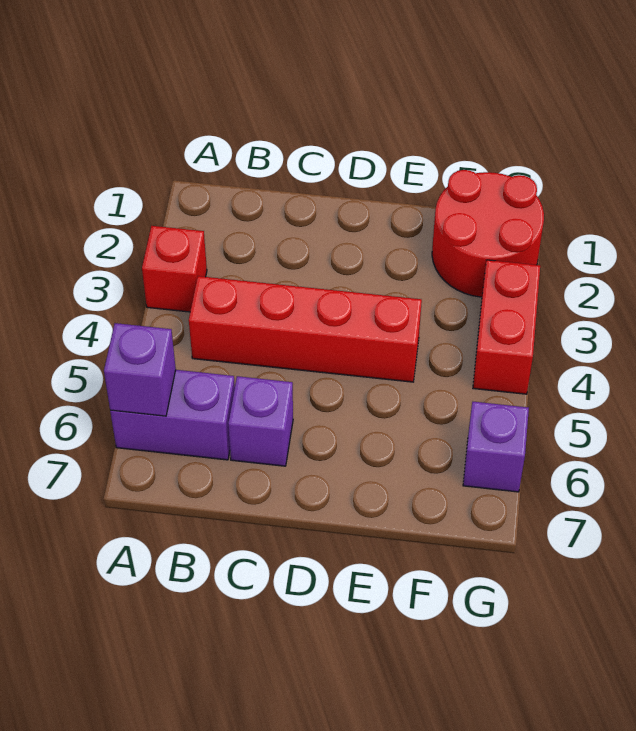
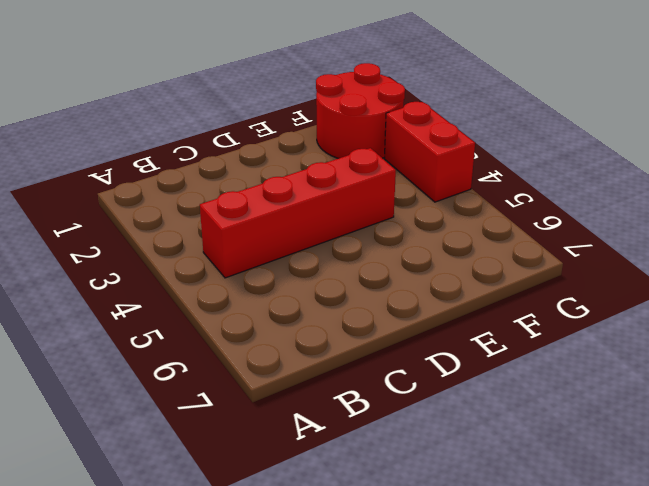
none -> red brick A3 level 1
none -> purple brick A6:B6 level 1

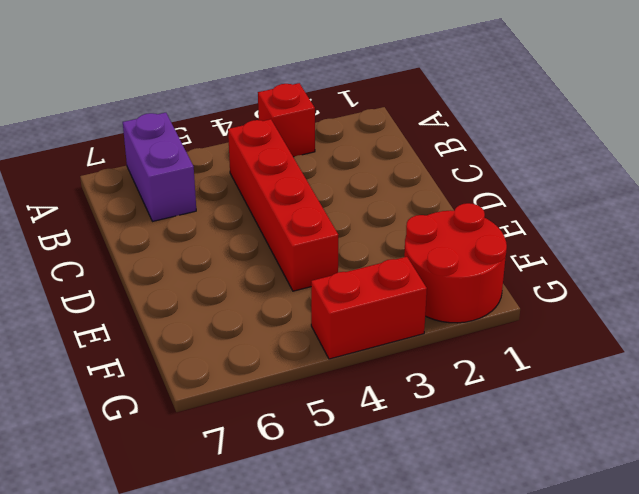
none -> purple brick C6 level 1
none -> purple brick G6 level 1

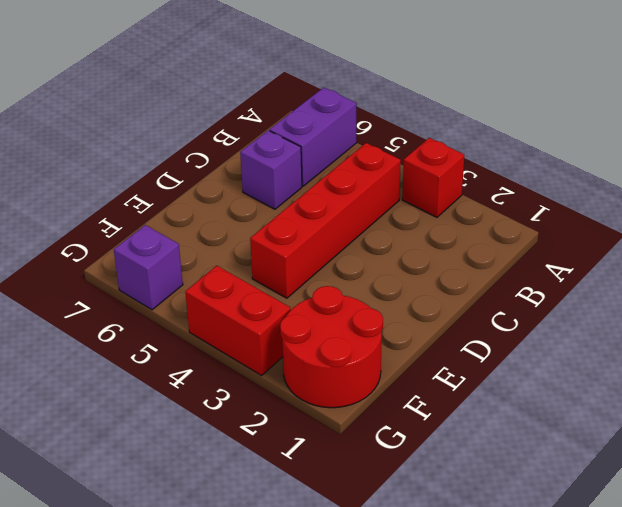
none -> purple brick A6 level 2

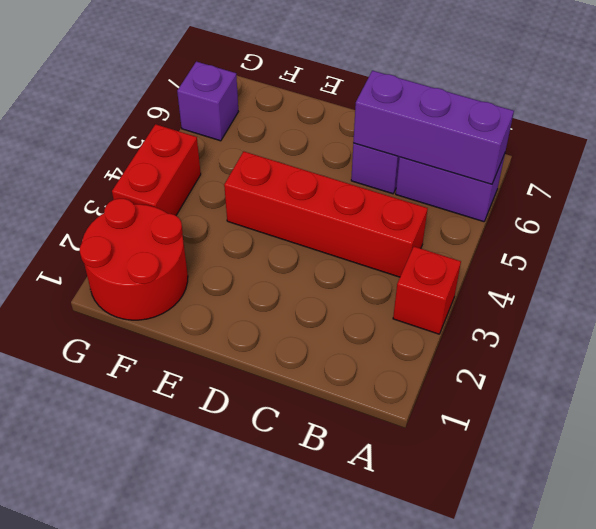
purple brick A6:C6 level 2 -> purple brick A6 level 2

